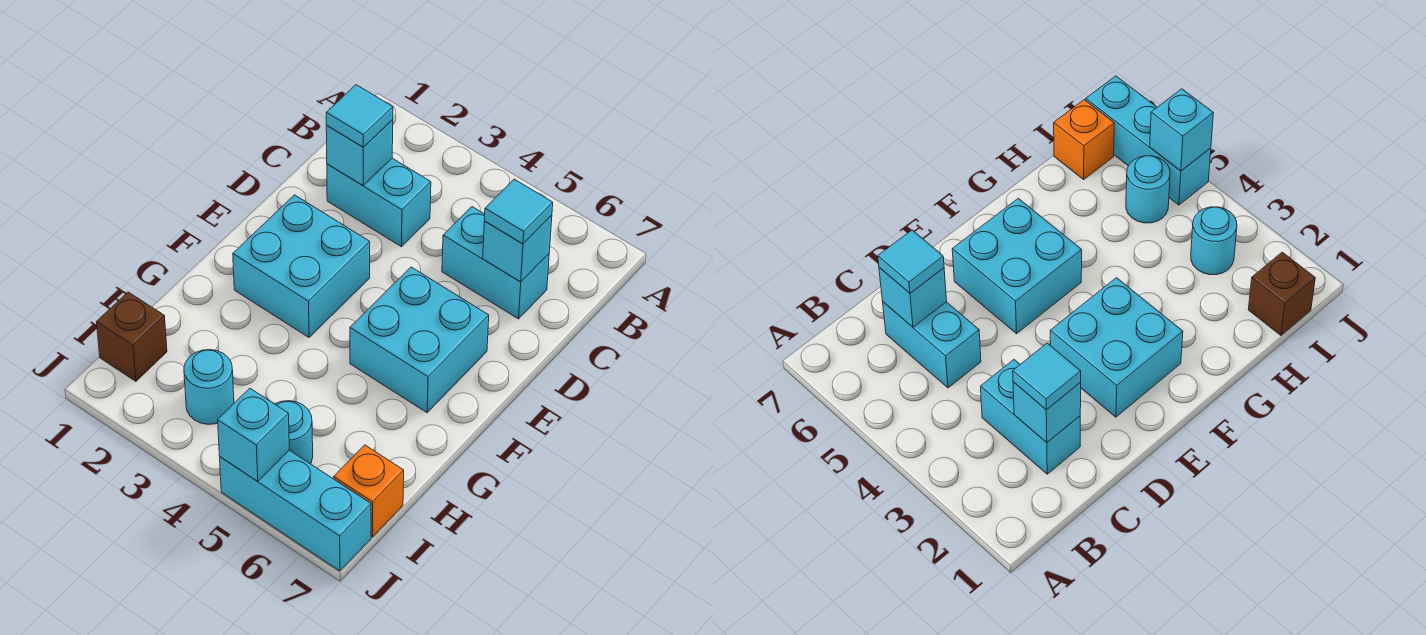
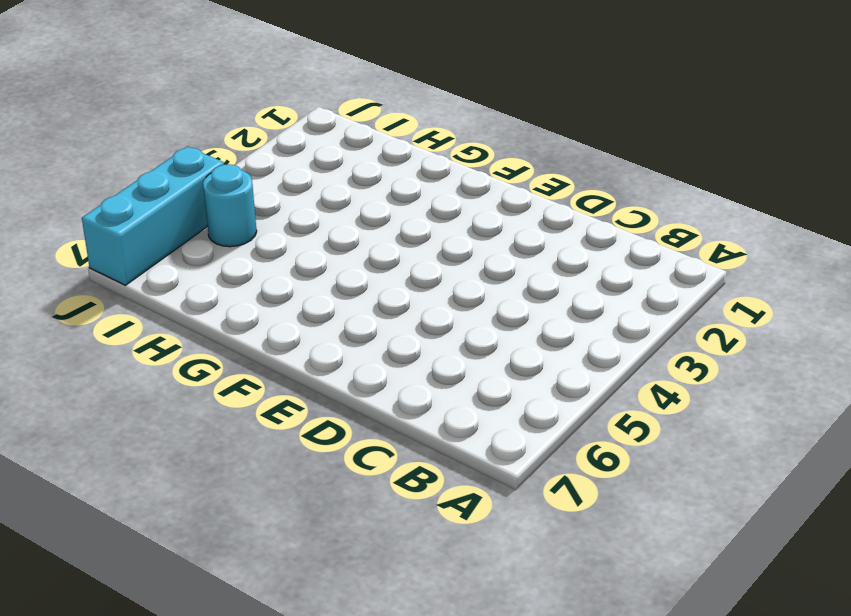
none -> cyan brick C2:C3 level 1
none -> cyan brick C5:C6 level 1
none -> cyan brick E2:F3 level 1

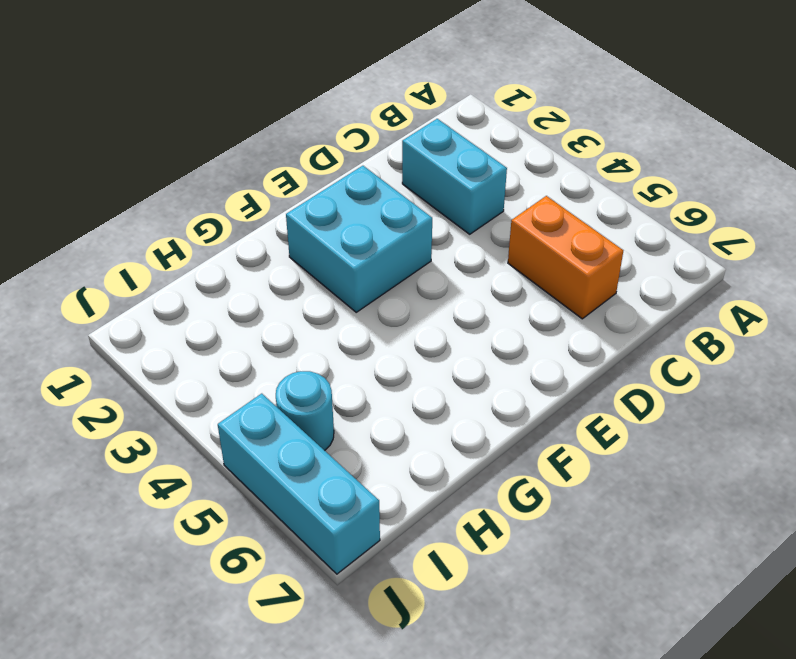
orange brick C5:C6 level 1 -> cyan brick C5:C6 level 1
none -> cyan brick E5:F6 level 1
none -> brown brick I1 level 1
none -> cyan round brick I3 level 1

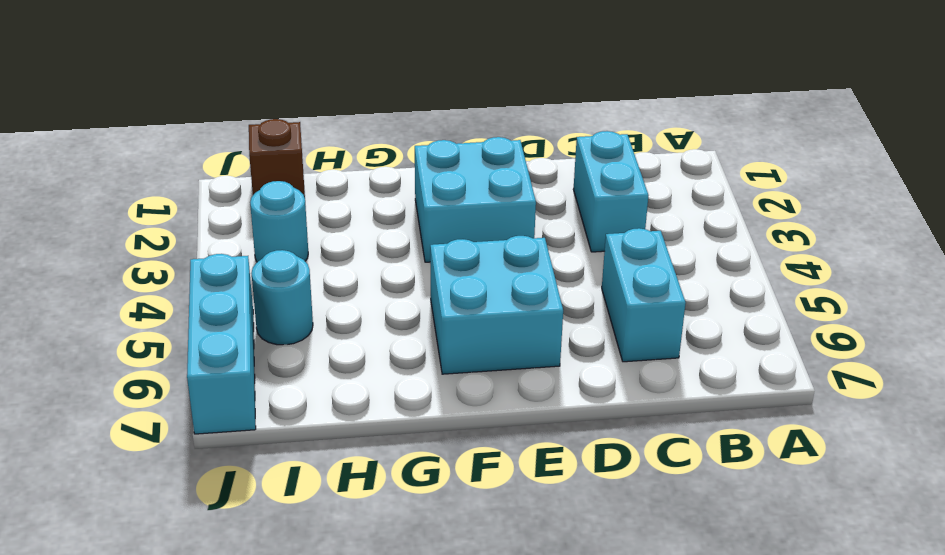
none -> orange brick I7 level 1
none -> cyan brick C2 level 2
none -> cyan brick C6 level 2

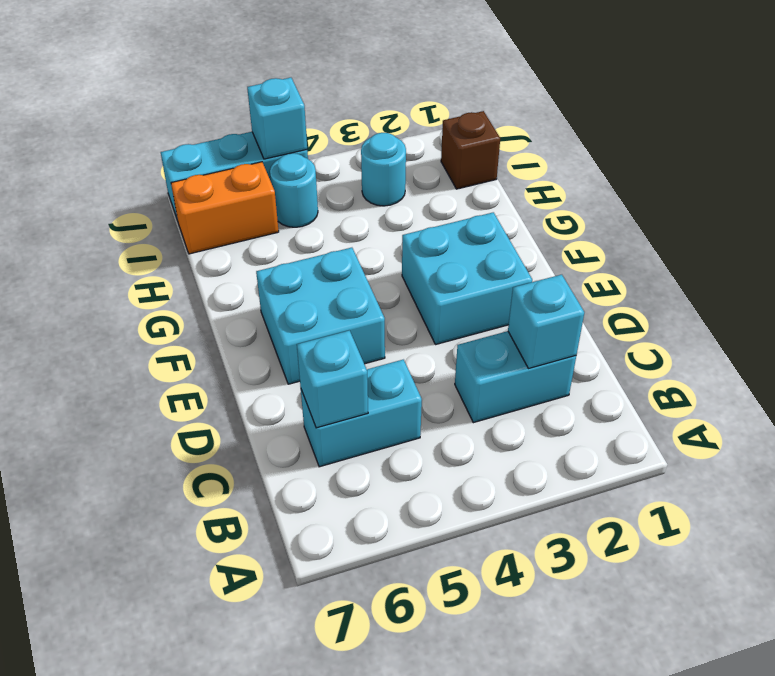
orange brick I6:I7 level 1 -> orange brick I7 level 1
none -> cyan tile C2 level 3
none -> cyan tile C6 level 3

